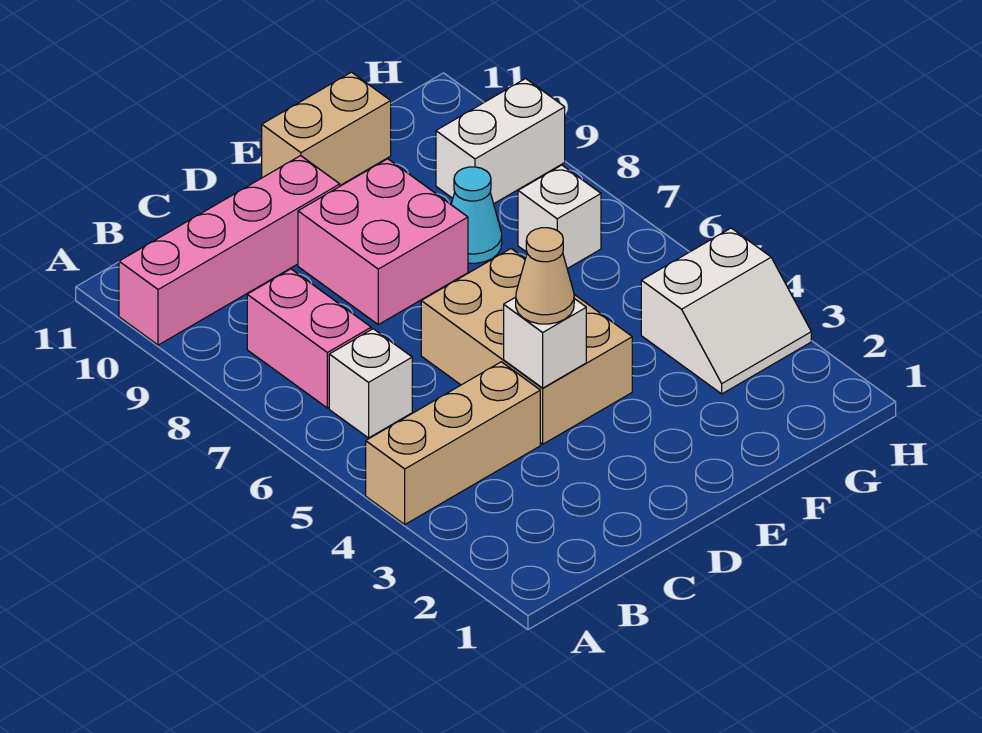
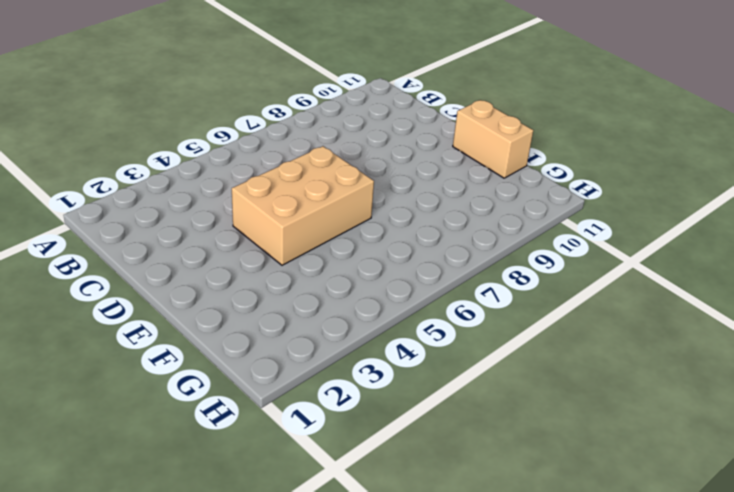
none -> tan brick A4:C4 level 1
none -> pink brick A10:D10 level 1
none -> white brick B6 level 1

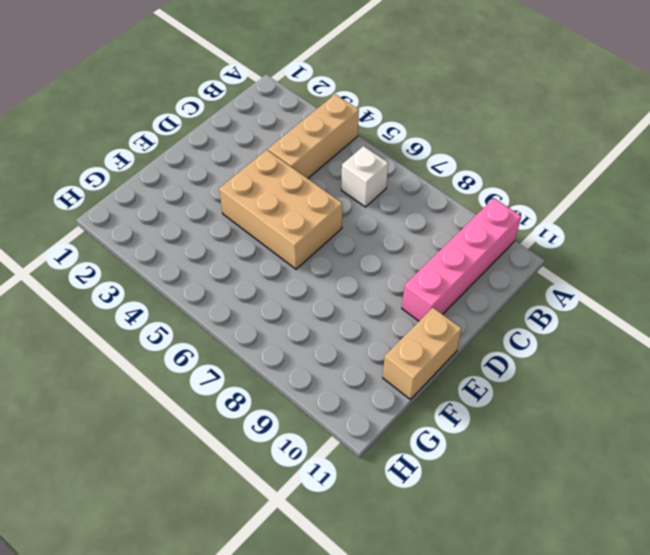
none -> pink brick B7:B8 level 1
none -> pink brick D8:E9 level 1
none -> cyan cone F8 level 1

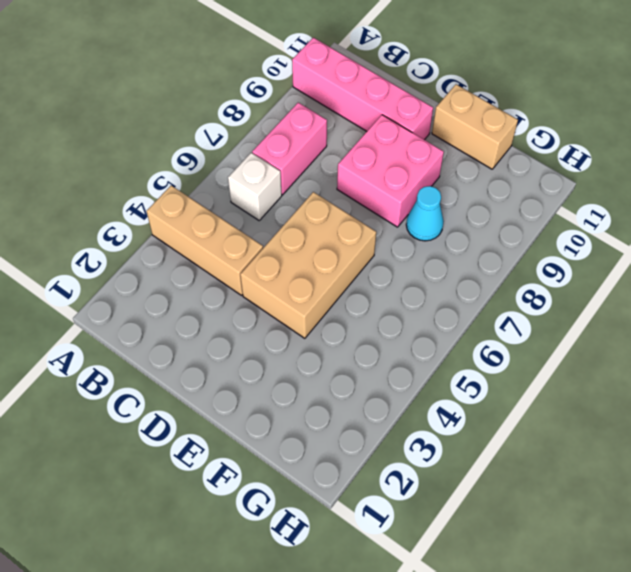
none -> white slope G3:H4 level 1 top 4
none -> white brick G7 level 1
none -> white brick G9:H9 level 1

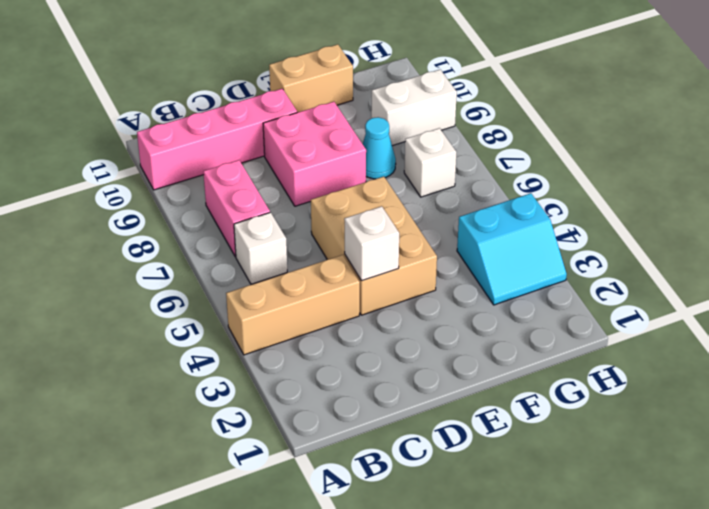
cyan slope G3:H4 level 1 top 4 -> white slope G3:H4 level 1 top 4
none -> tan cone D4 level 3

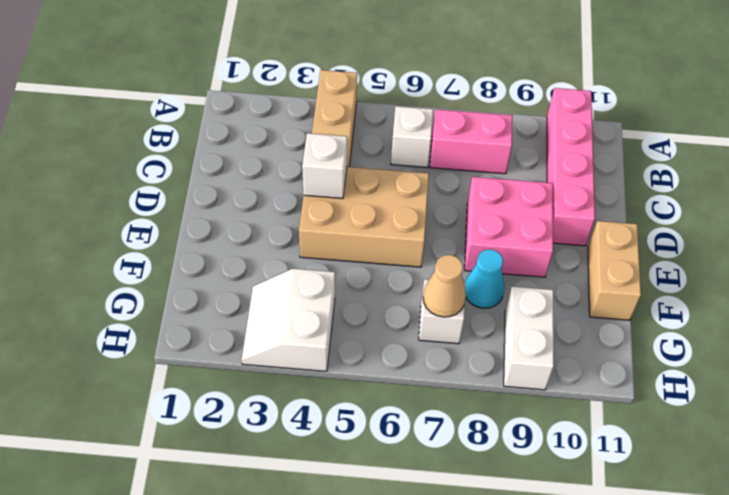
tan cone G7 level 2 -> tan cone D4 level 3

